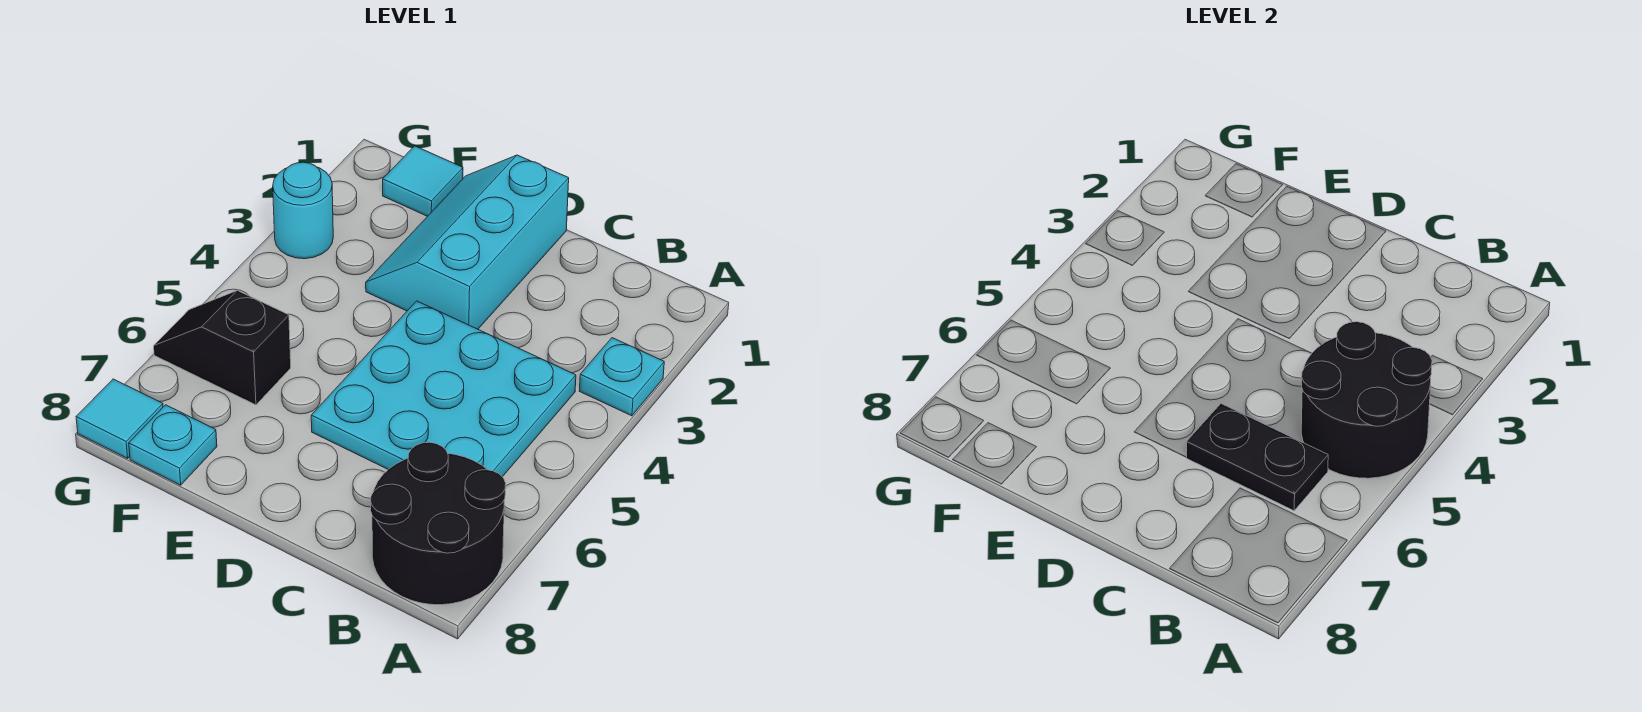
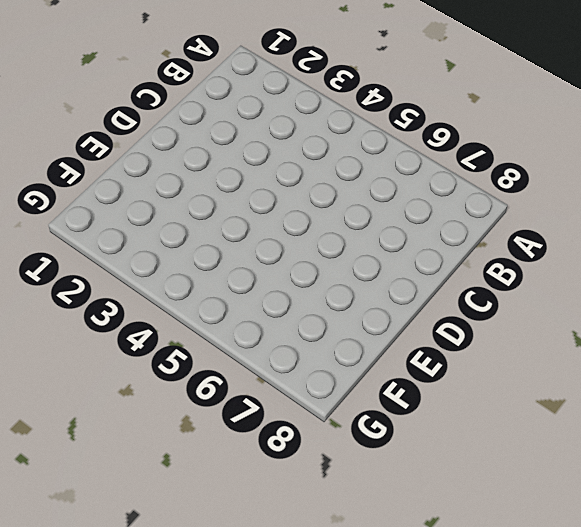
none -> cyan plate A3 level 1
none -> black round brick A7:B8 level 1

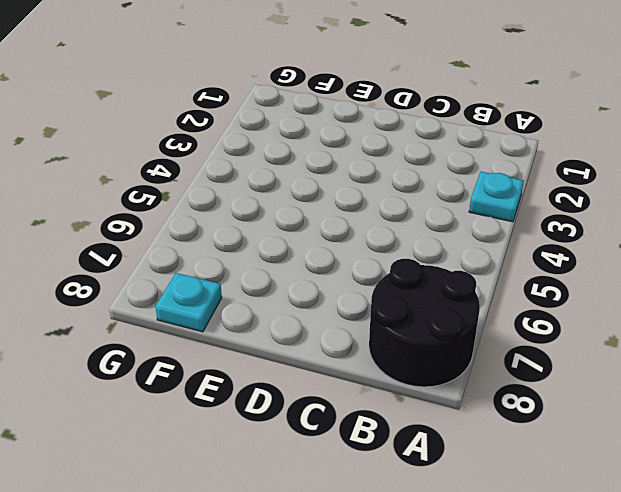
none -> cyan plate B4:D6 level 1
none -> cyan slope D1:E3 level 1 top D

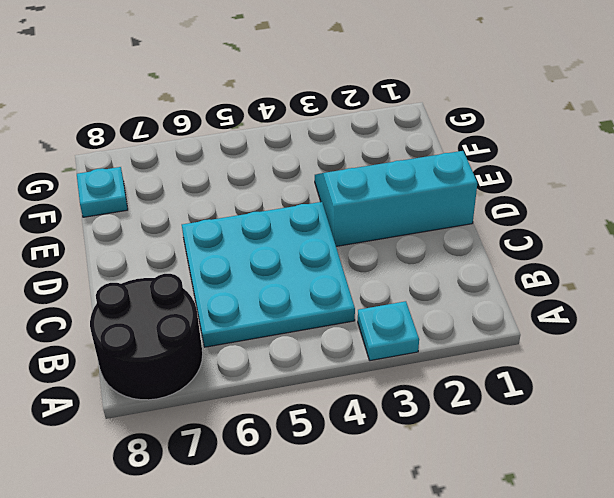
none -> cyan tile F1 level 1
none -> black slope F6:G6 level 1 top F

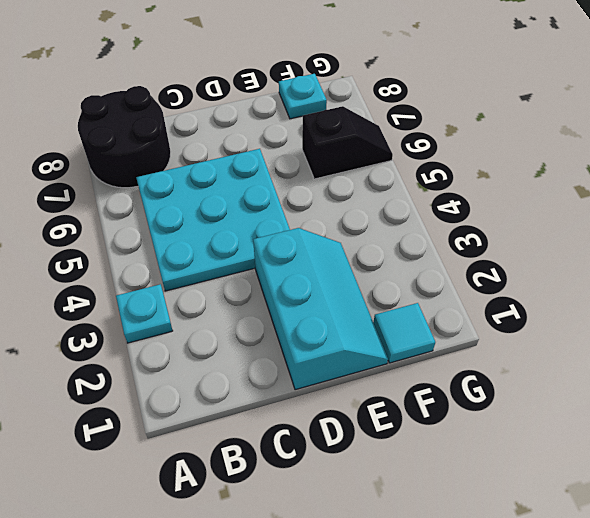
none -> cyan round brick G3 level 1
none -> cyan tile G8 level 1

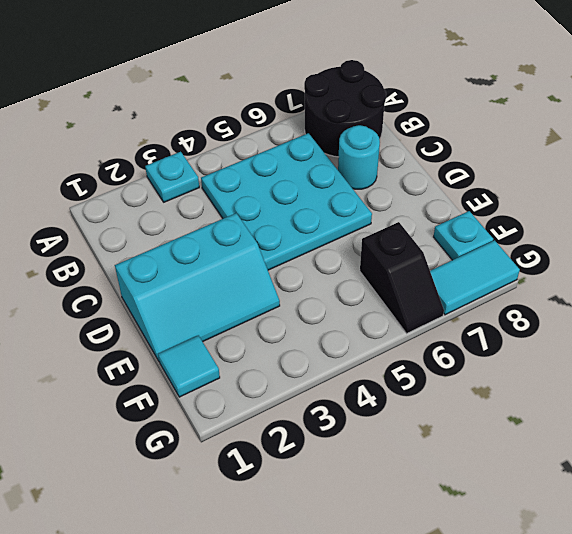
cyan round brick C7 level 1 -> cyan round brick G3 level 1
cyan tile G7:G8 level 1 -> cyan tile G8 level 1
none -> black round brick A4:B5 level 2
none -> black plate B6:C6 level 2

